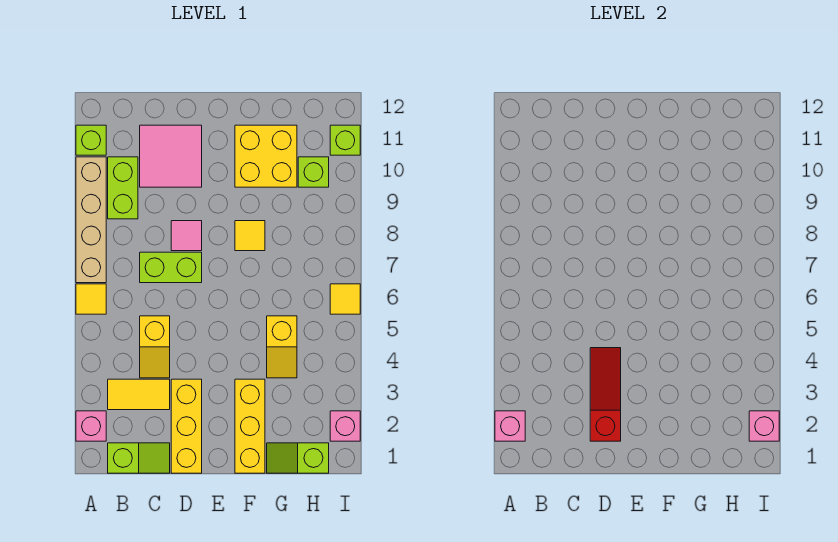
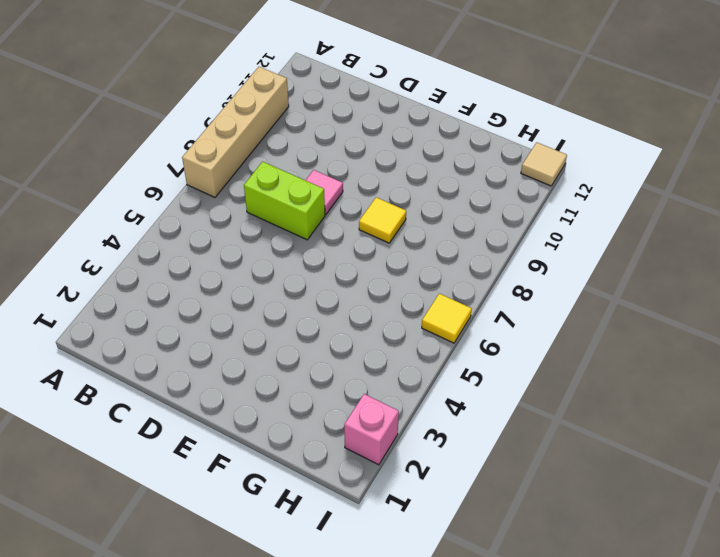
tan tile I12 level 1 -> none
none -> pink brick A2 level 1
none -> yellow tile A6 level 1
none -> lime brick A11 level 1

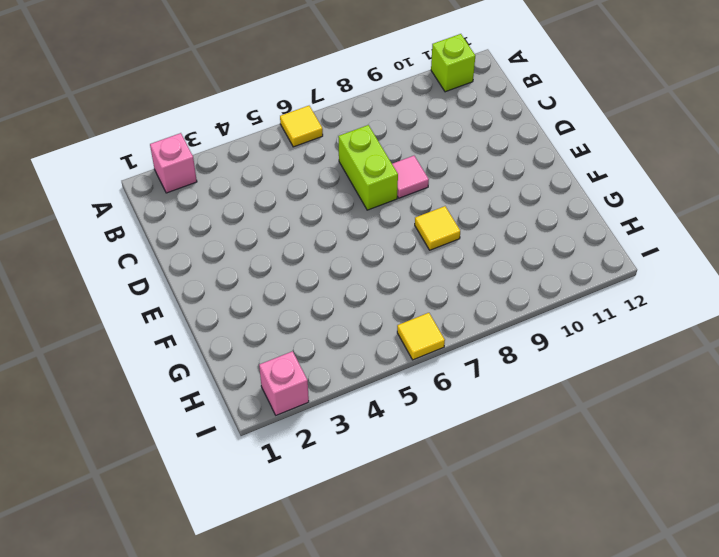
none -> tan brick A7:A10 level 1
none -> lime slope B1:C1 level 1 top B
none -> yellow tile B3:C3 level 1

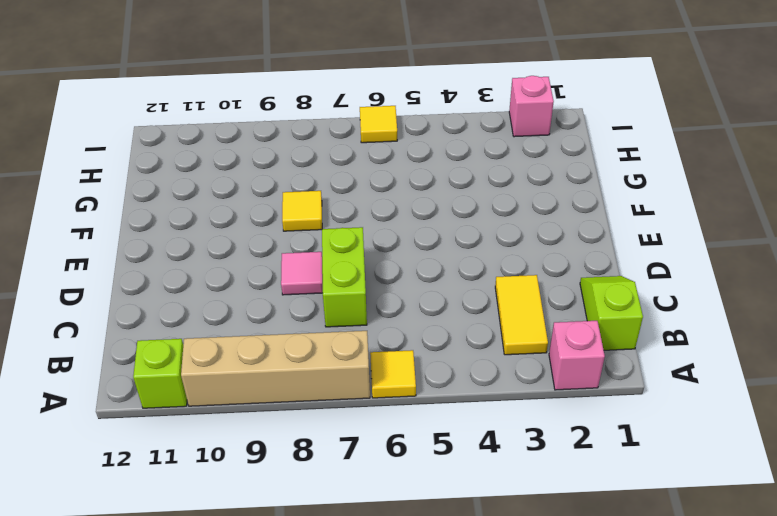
none -> lime brick B9:B10 level 1
none -> yellow slope C4:C5 level 1 top 5
none -> pink tile C10:D11 level 1

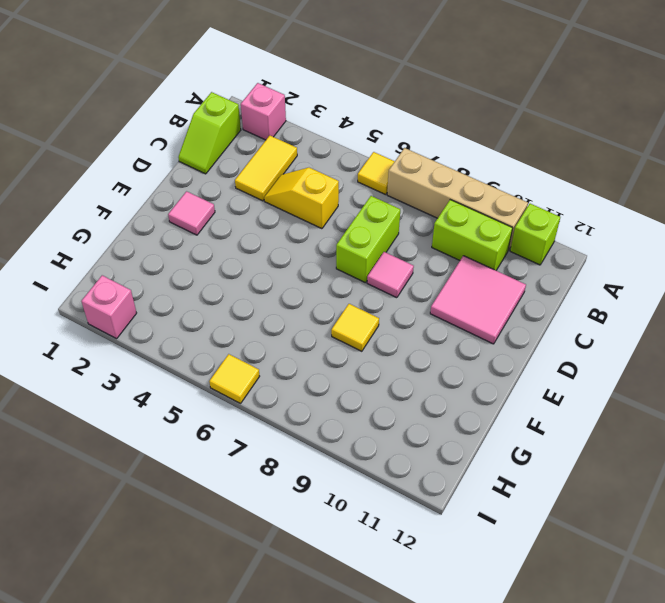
pink tile E2 level 1 -> none
none -> yellow brick D1:D3 level 1
none -> yellow brick F1:F3 level 1
none -> yellow brick F10:G11 level 1

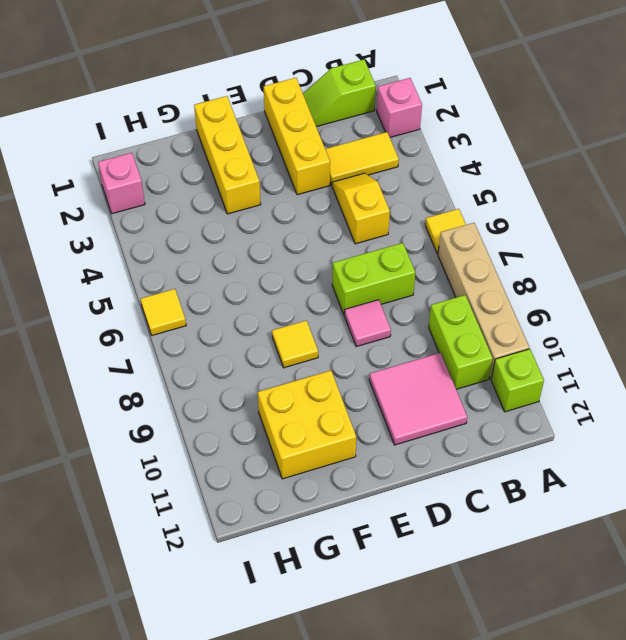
none -> lime slope G1:H1 level 1 top H
none -> yellow slope G4:G5 level 1 top 5
none -> lime brick H10 level 1

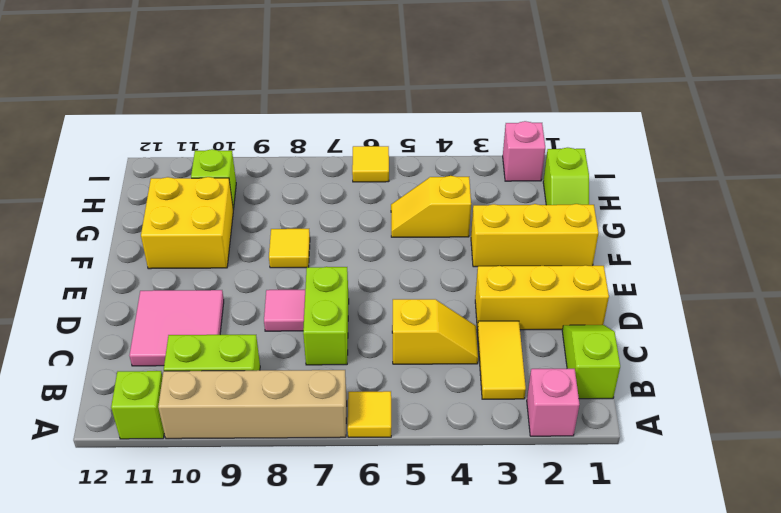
yellow slope G4:G5 level 1 top 4 -> yellow slope G4:G5 level 1 top 5
none -> lime brick I11 level 1
none -> pink brick A2 level 2
none -> red slope D2:D4 level 2 top 2

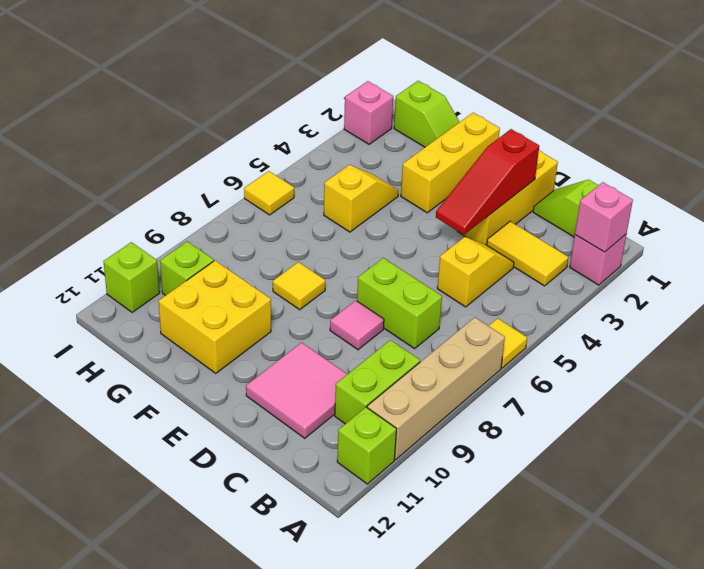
none -> pink brick I2 level 2

